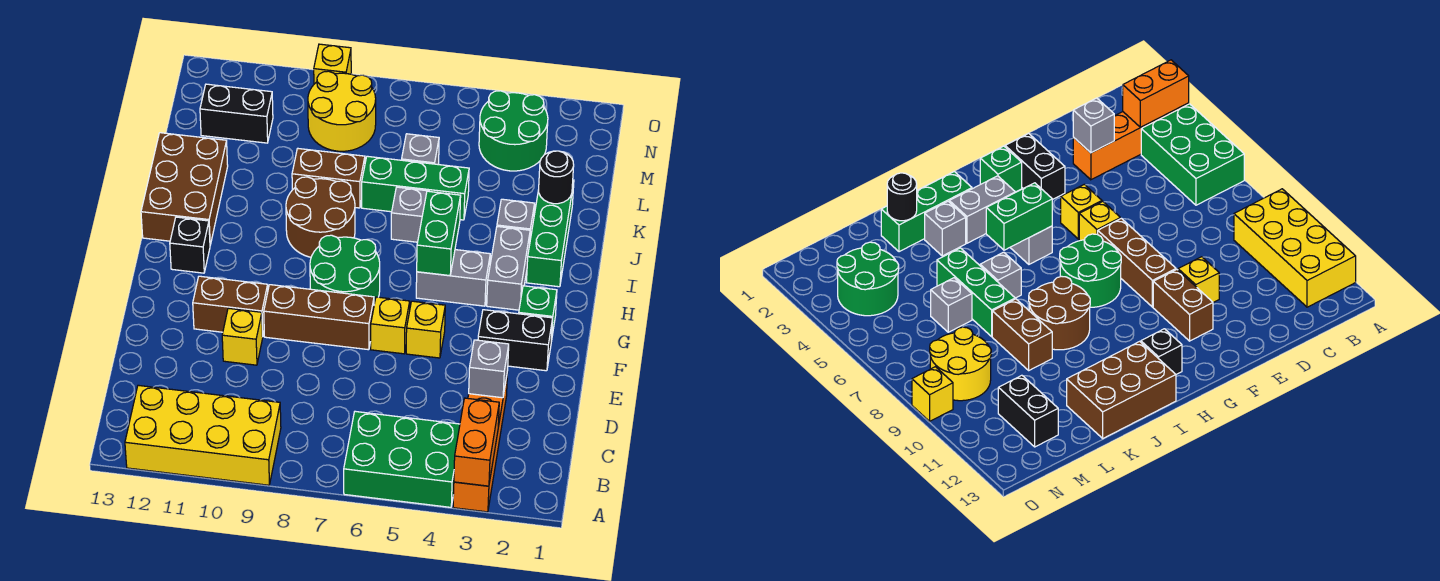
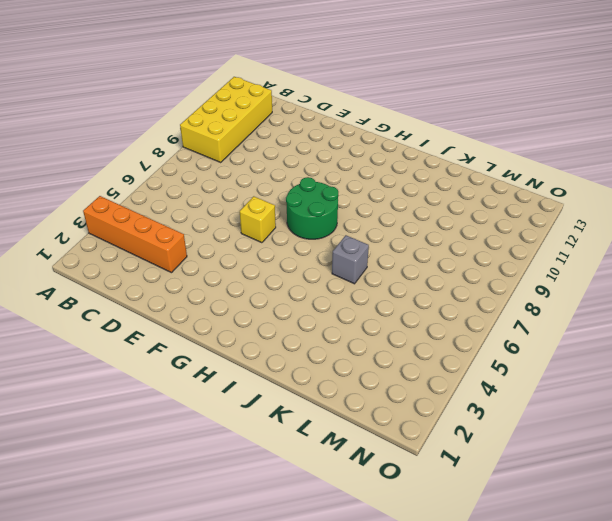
none -> green brick A4:B6 level 1
none -> yellow brick E10 level 1
none -> black brick F2:F3 level 1
none -> yellow brick F5 level 1

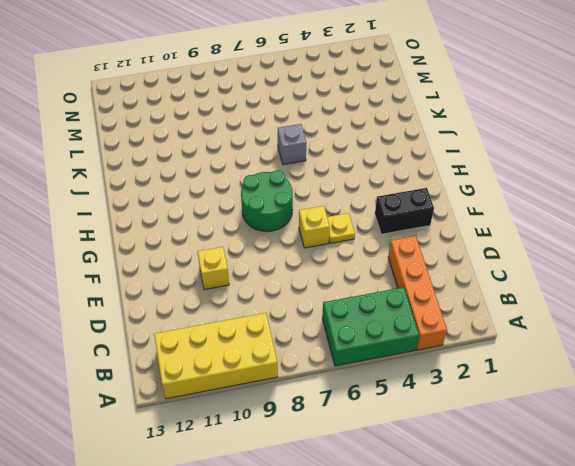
yellow plate F5 level 1 -> yellow brick F5 level 1
none -> brown brick F7:F9 level 1
none -> brown brick F10:F11 level 1
none -> green brick G2 level 1
none -> grey brick H3:I3 level 1

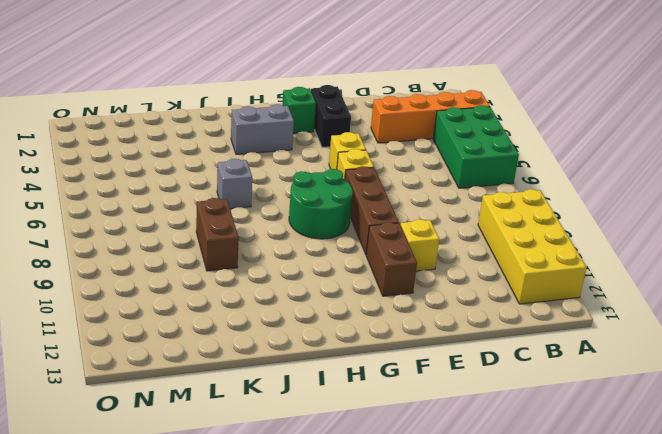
none -> grey brick H4:H5 level 1
none -> black brick H12 level 1
none -> green brick I2:K2 level 1
none -> brown round brick I8:J9 level 1

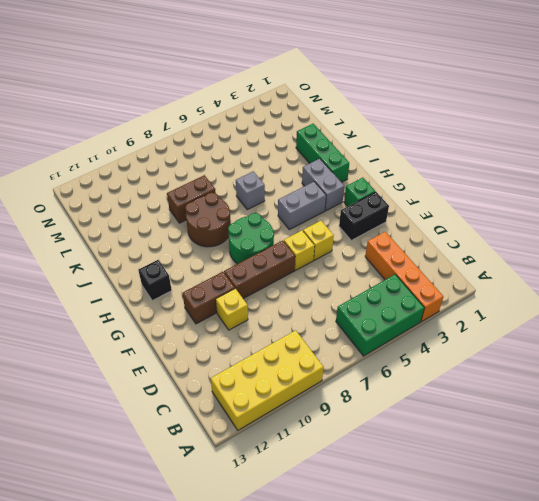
none -> brown brick I12:K13 level 1
none -> grey brick J3 level 1
none -> green brick K5:K7 level 1
none -> grey brick L6 level 1

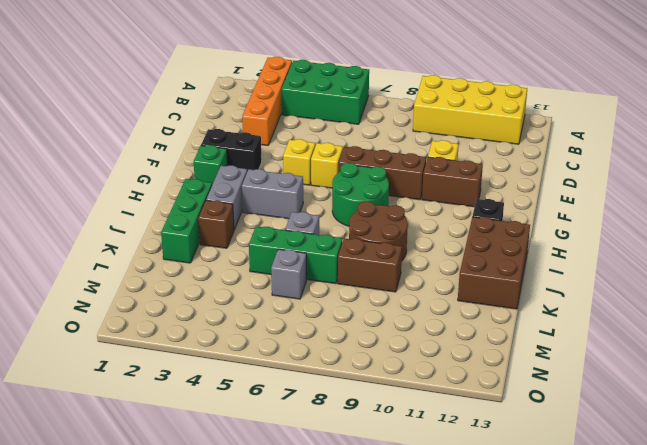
brown brick J3 level 1 -> grey brick J3 level 1
none -> green round brick M3:N4 level 1
none -> yellow round brick M8:N9 level 1
none -> black brick M11:M12 level 1
none -> yellow brick O9 level 1

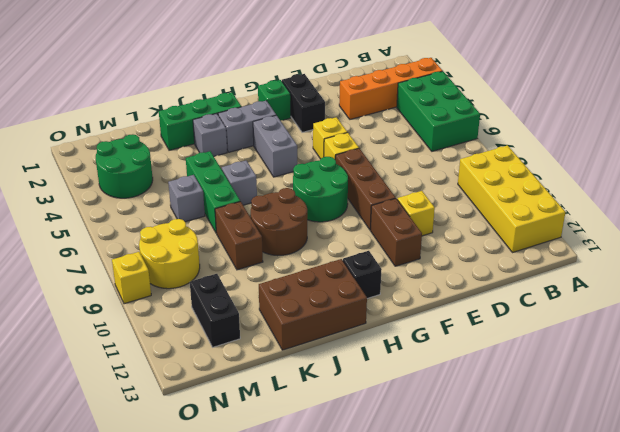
none -> orange brick A3:B3 level 2
none -> grey brick D3 level 2
none -> green brick H5:I5 level 2
none -> black round brick K2 level 2

